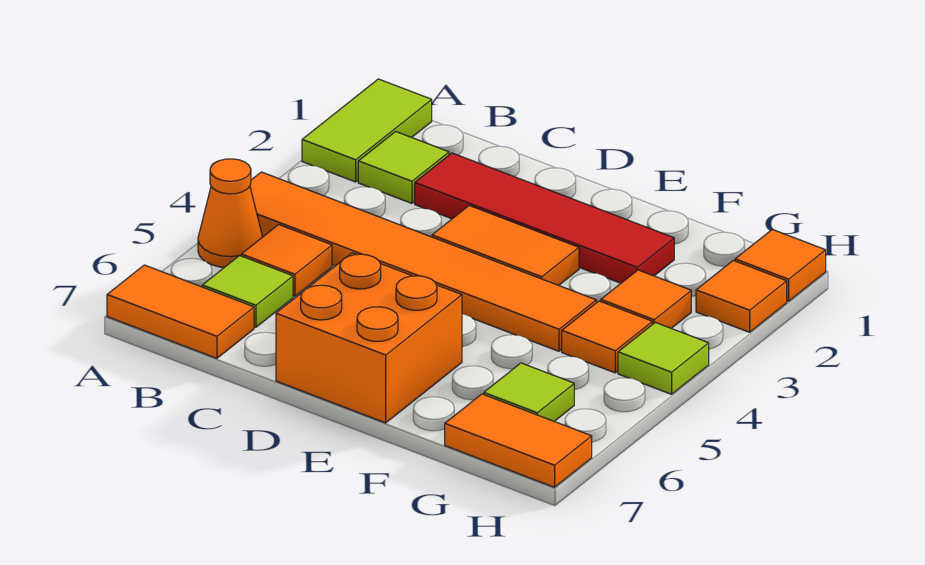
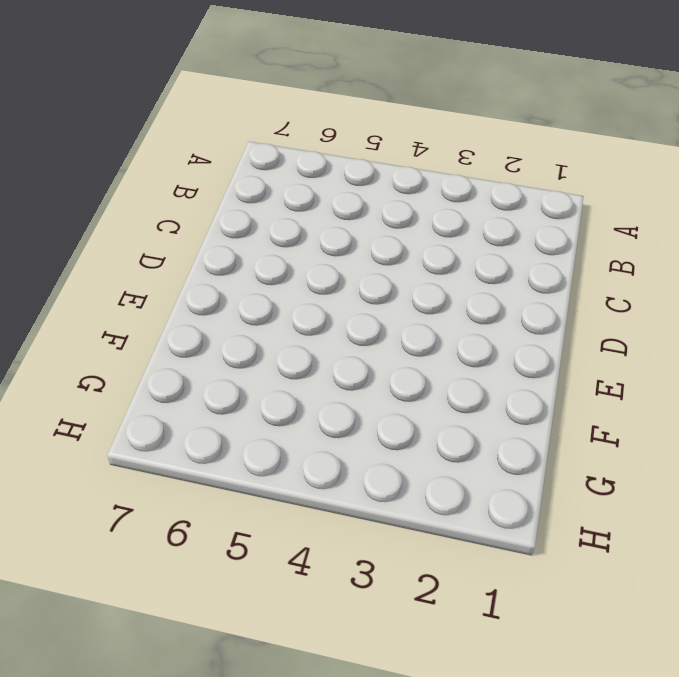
none -> lime tile A1:A2 level 1
none -> orange tile A4:F4 level 1
none -> orange cone A5 level 1

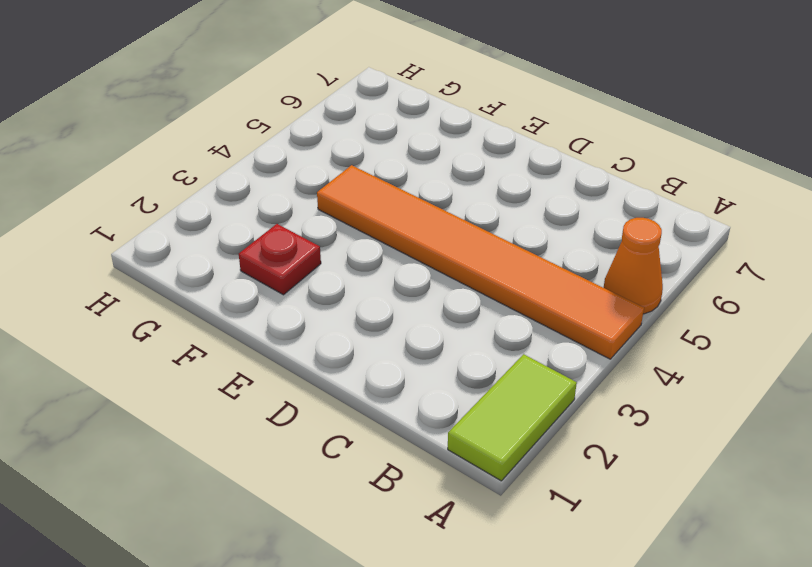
red plate F2 level 1 -> red tile C2:F2 level 1
none -> orange tile A7:B7 level 1
none -> lime tile B2 level 1
none -> orange tile B5 level 1

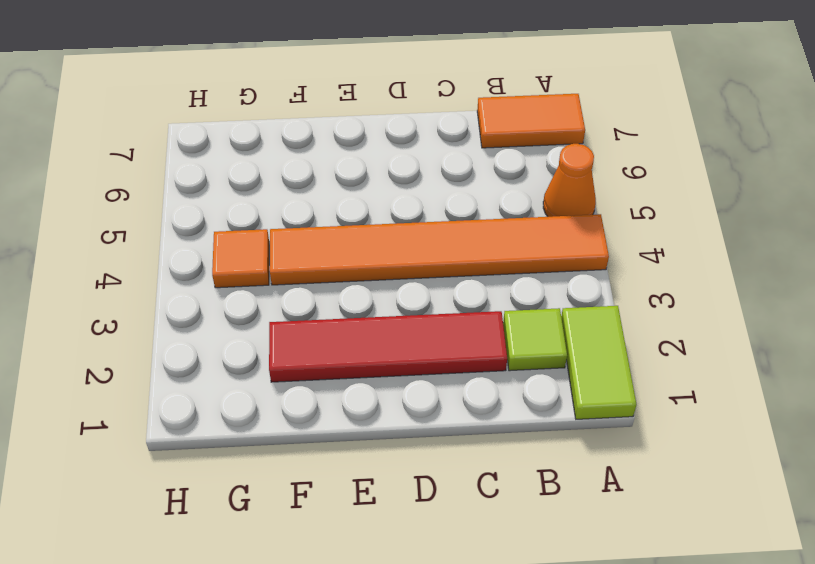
none -> orange tile B5 level 1
none -> lime tile B6 level 1
none -> orange tile D3:E3 level 1

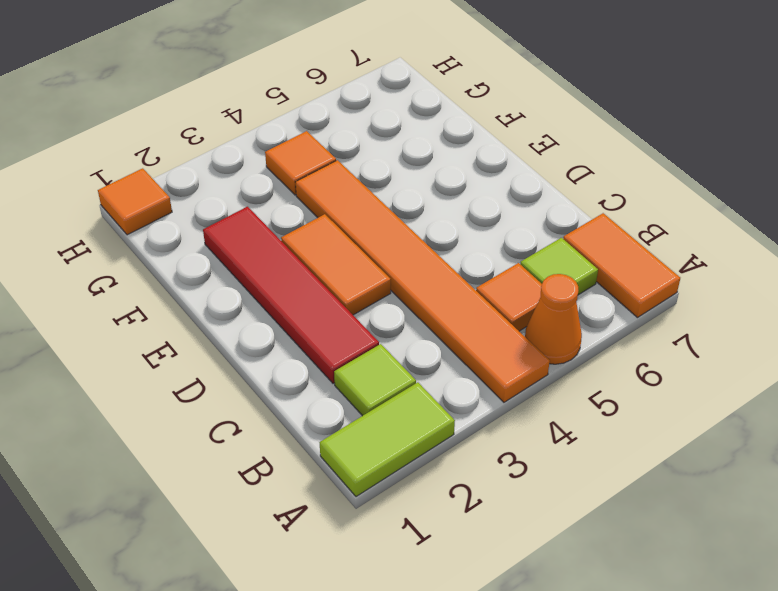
none -> orange brick D6:E7 level 1
none -> orange tile G3 level 1
none -> lime tile G6 level 1

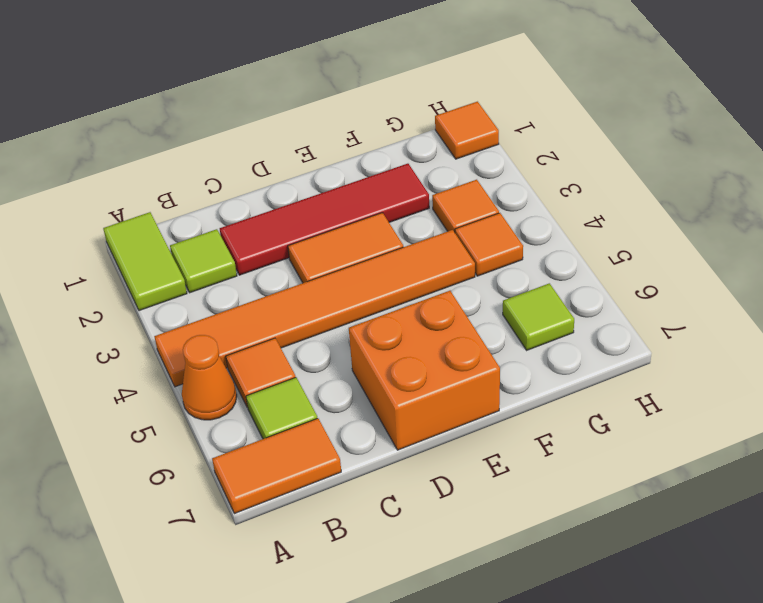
none -> orange tile G7:H7 level 1
none -> orange tile H2 level 1
none -> lime tile H4 level 1

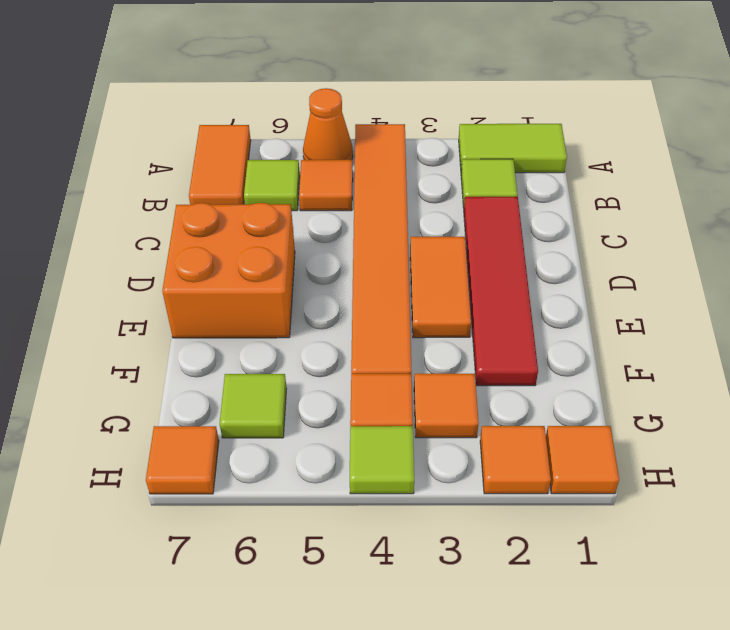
orange tile H7 level 1 -> orange tile G7:H7 level 1

